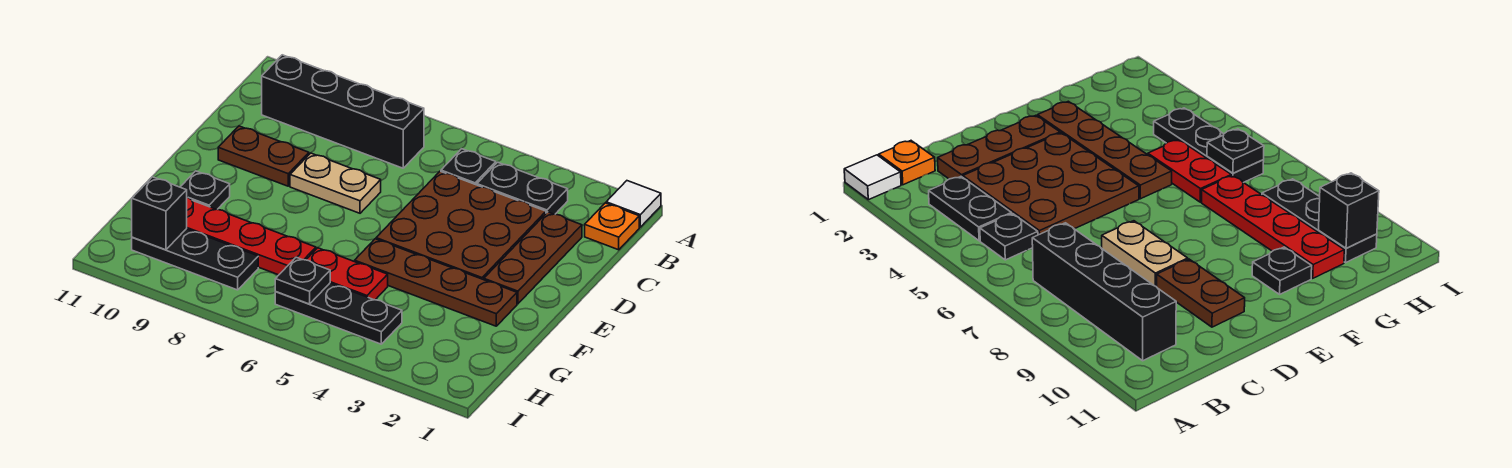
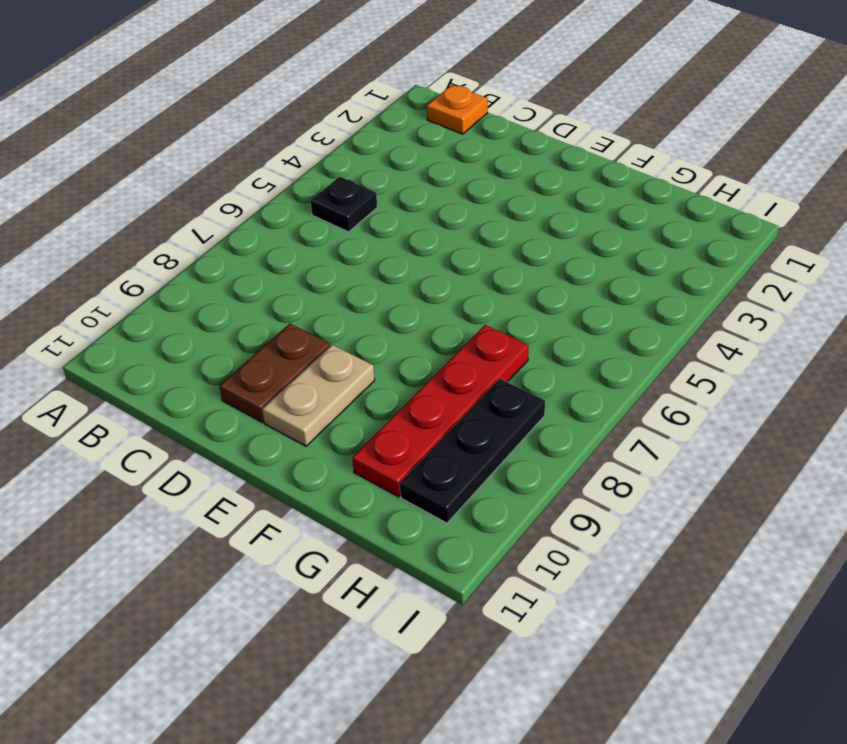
tan plate E9:E10 level 1 -> tan plate D7:D8 level 1
none -> white tile A1 level 1
none -> black plate B3:B4 level 1
none -> black brick B7:B10 level 1

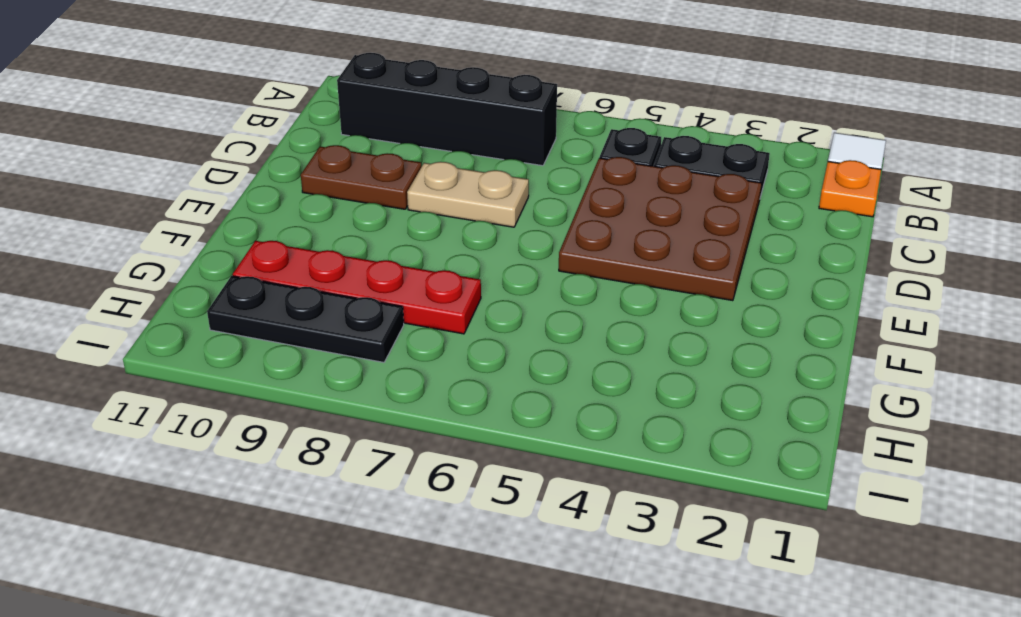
none -> brown plate C2:E2 level 1
none -> brown plate F2:F5 level 1
none -> black plate F10 level 1

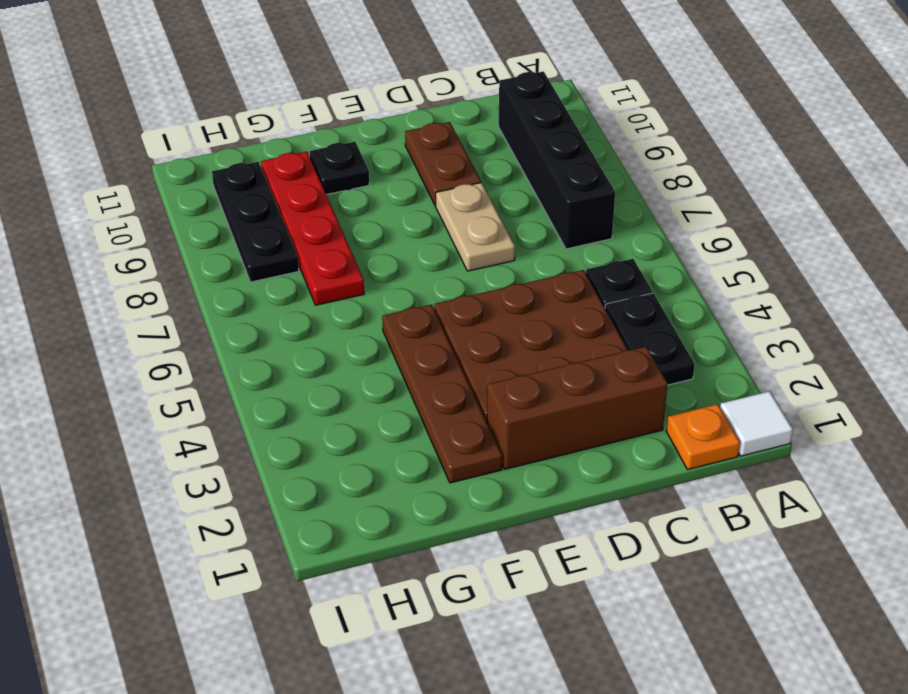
brown brick C2:E2 level 1 -> brown plate C2:E2 level 1
none -> red plate G5:G6 level 1
none -> black plate H4:H6 level 1
none -> black plate H6 level 2

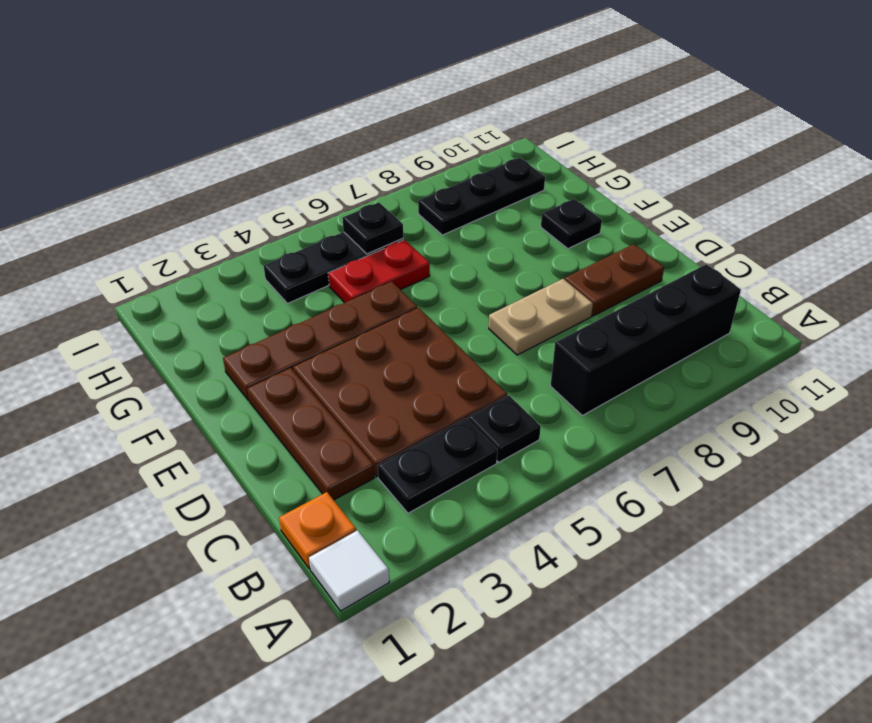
none -> red plate G7:G10 level 1
none -> black brick H10 level 2

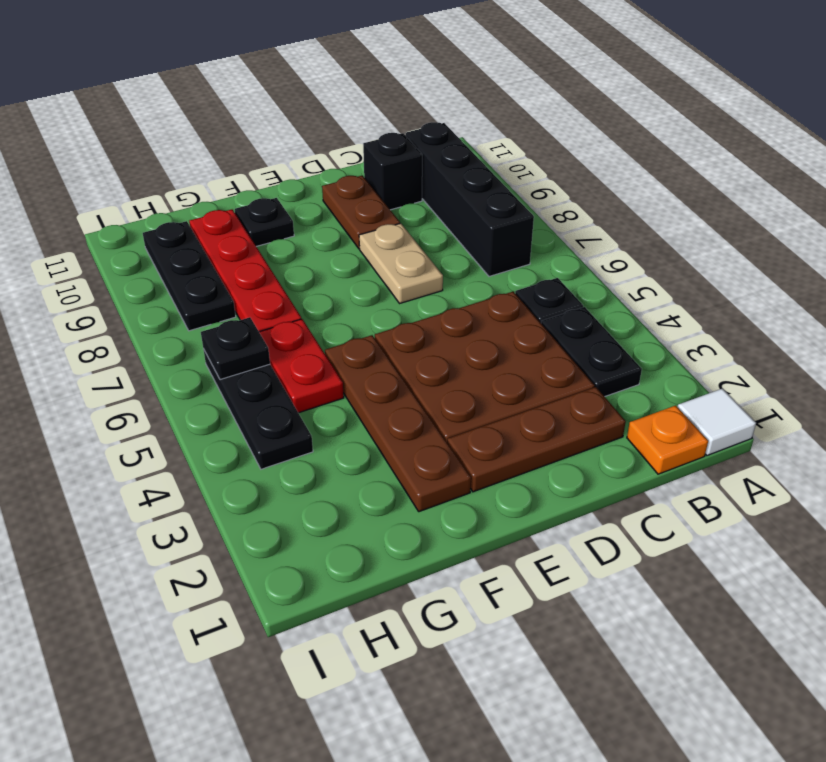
black brick C10 level 1 -> black brick H10 level 2

